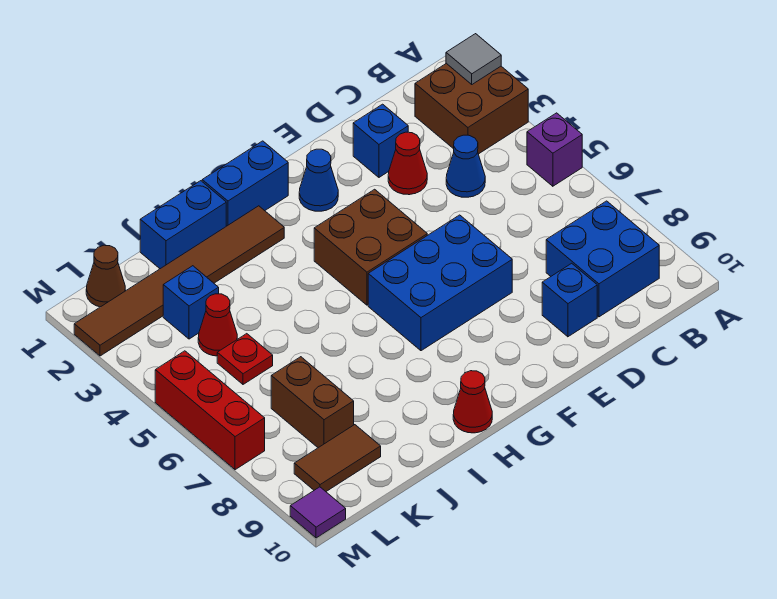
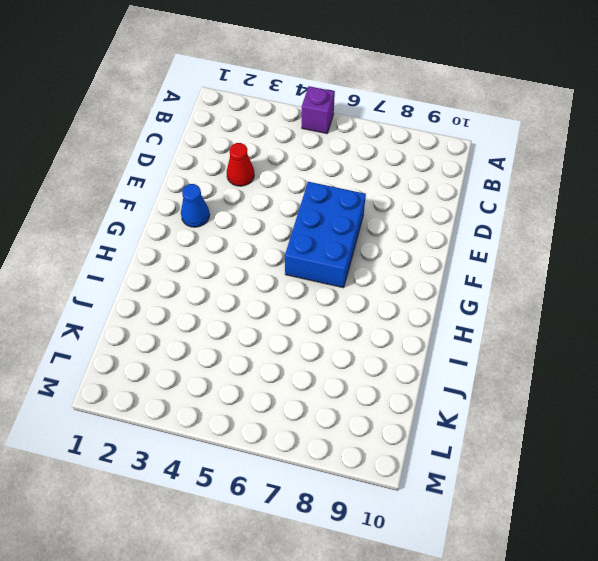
none -> brown brick A2:B3 level 1
none -> blue brick B8:C9 level 1
none -> blue cone C4 level 1

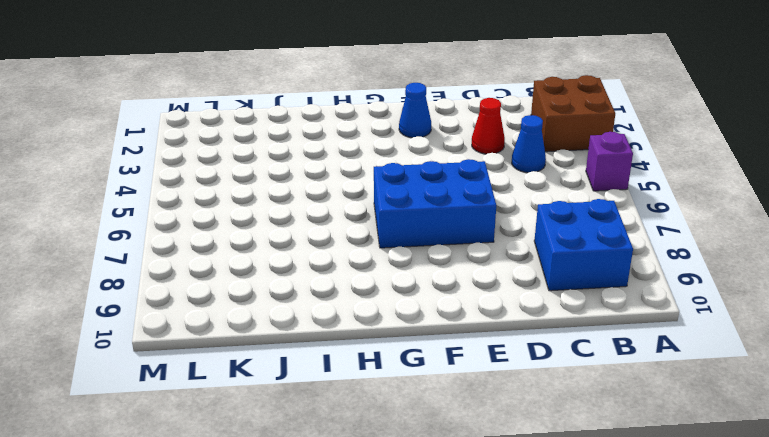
none -> blue brick D2 level 1
none -> blue brick D9 level 1
none -> brown brick F4:G5 level 1

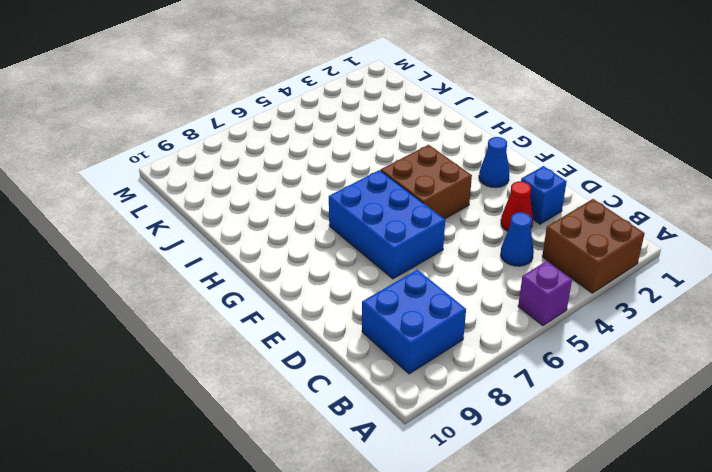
none -> blue brick D9 level 1
none -> blue brick G1:H1 level 1
none -> brown tile H2:M2 level 1

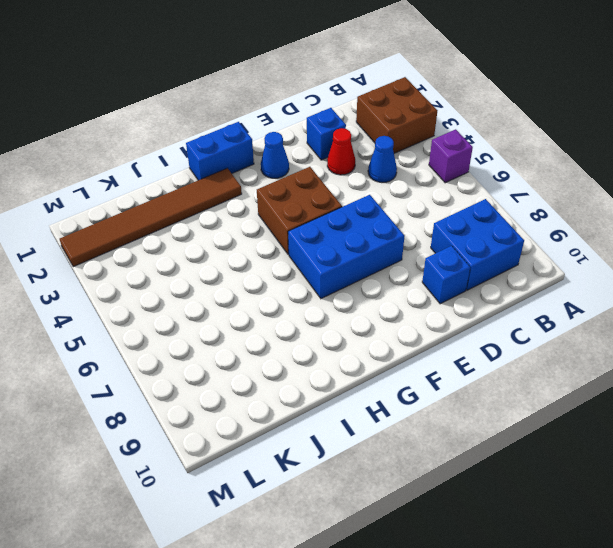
none -> red cone H10 level 1
none -> blue brick I1:J1 level 1
none -> blue brick K3 level 1

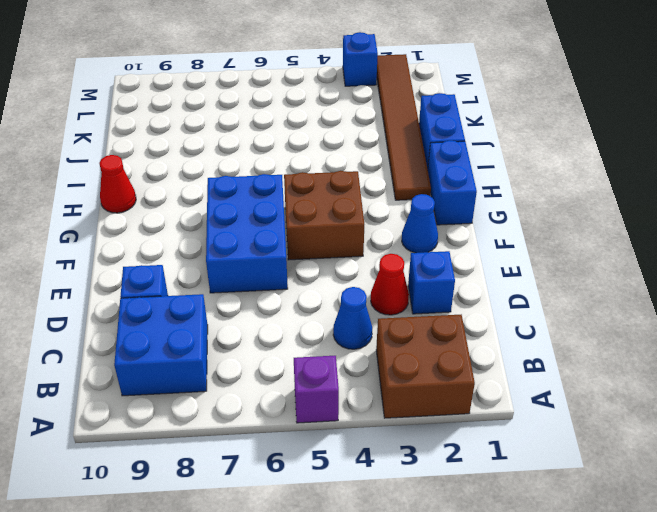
blue brick M3 level 1 -> blue brick K3 level 1
none -> red cone K4 level 1
none -> red plate K5 level 1
none -> brown brick K7:K8 level 1

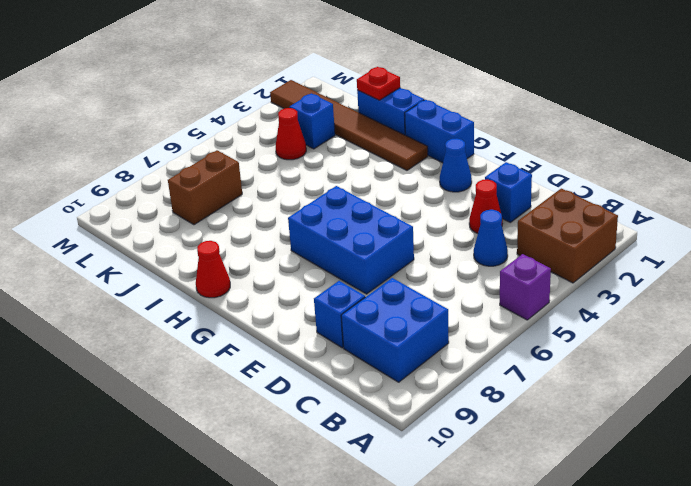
red plate J1 level 2 -> red plate K5 level 1
none -> brown brick F4:G5 level 1
none -> brown tile K9:L9 level 1
none -> brown cone L1 level 1

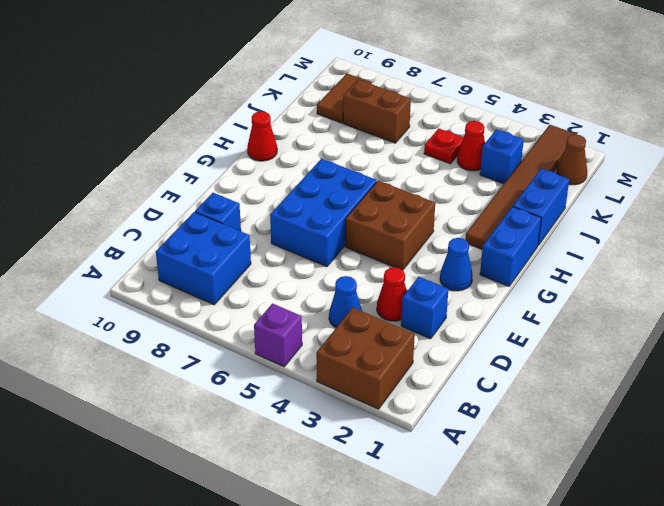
none -> red brick M5:M7 level 1
none -> purple tile M10 level 1
none -> grey tile A2 level 2

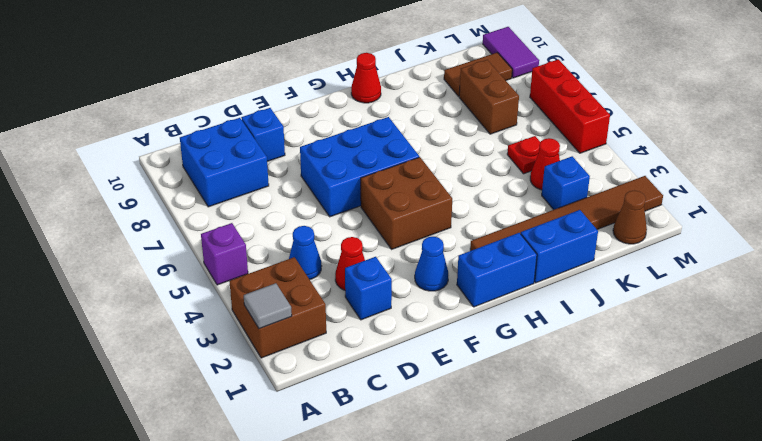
purple tile M9:M10 level 1 -> purple tile M10 level 1

